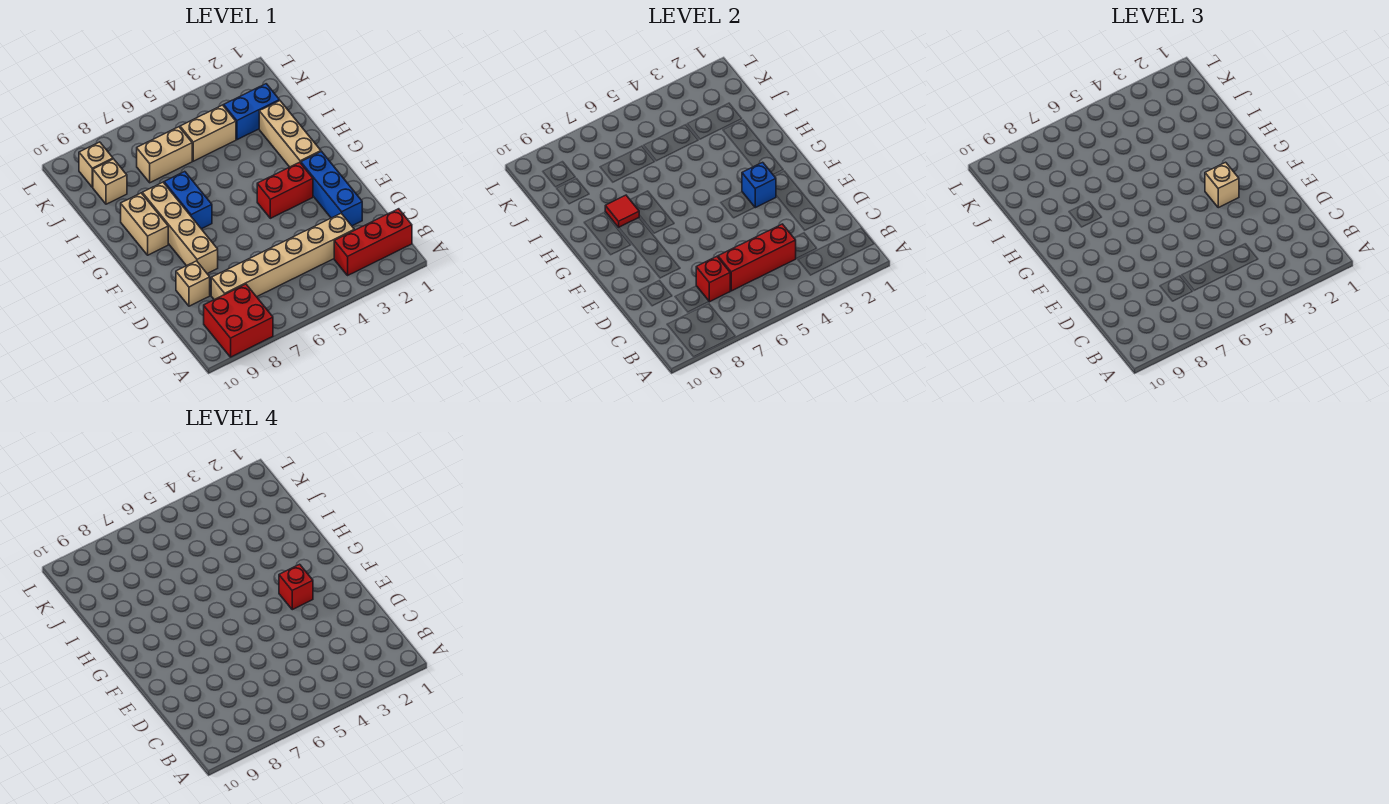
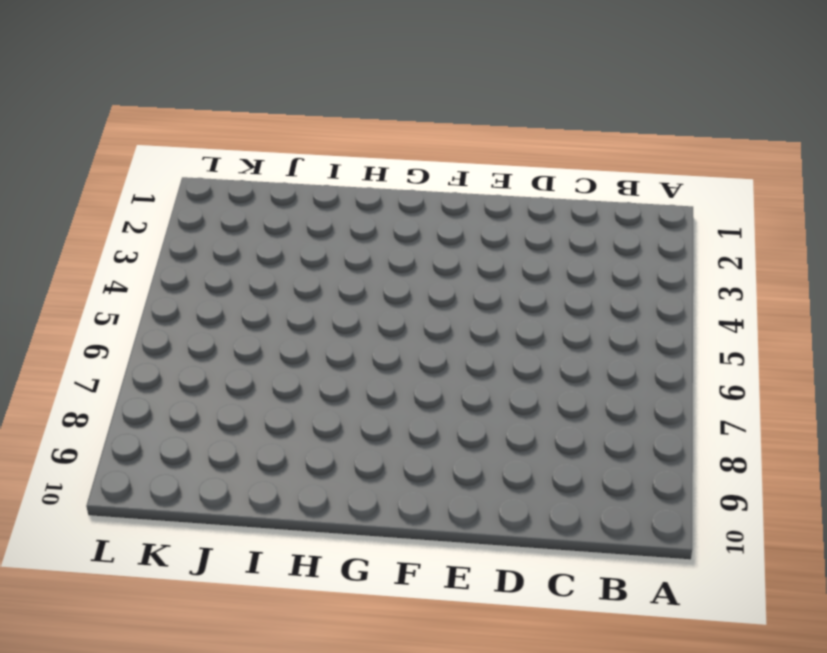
none -> red brick A8:B9 level 1
none -> red brick B1:B3 level 1
none -> tan brick C3:C8 level 1

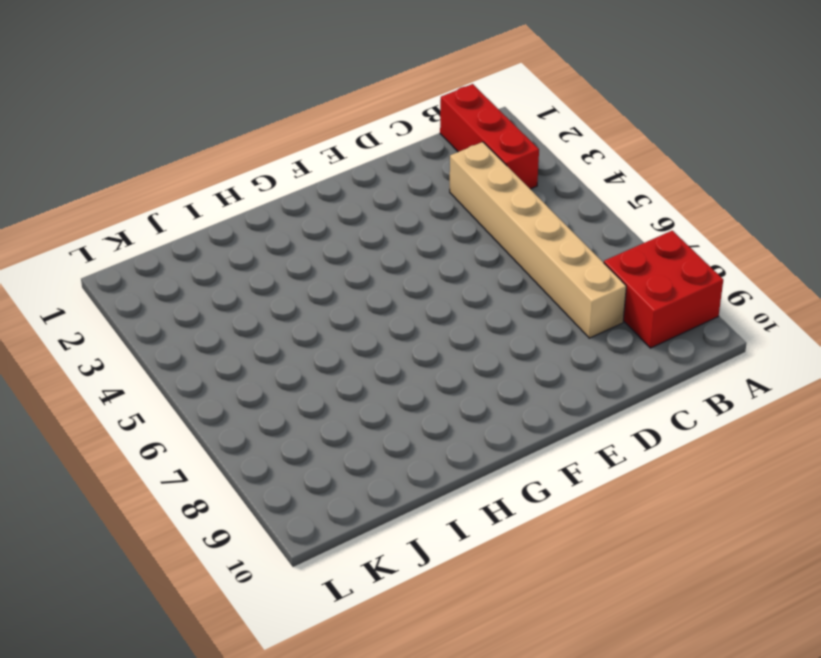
none -> blue brick D2:F2 level 1
none -> tan brick D9 level 1
none -> tan brick E8:H8 level 1

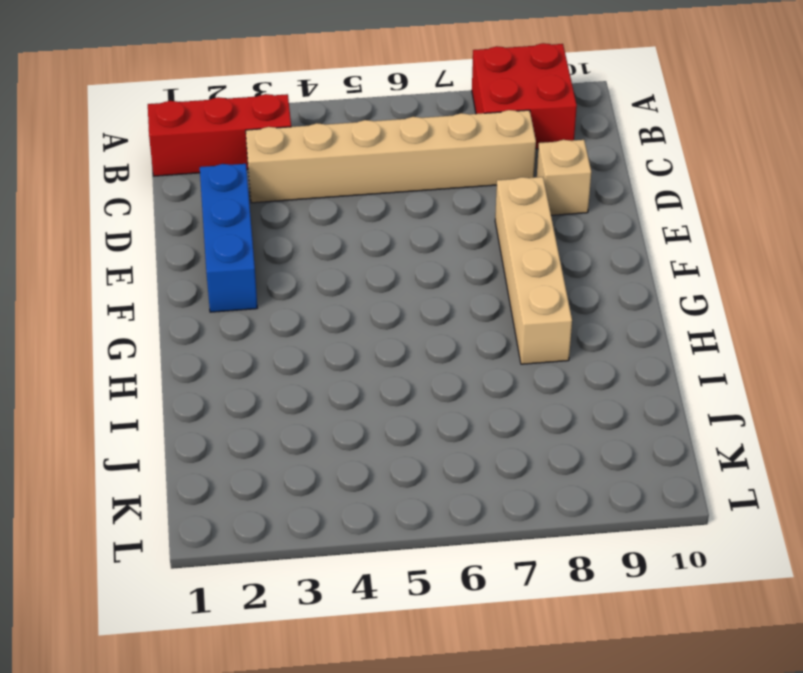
none -> red brick F3:F4 level 1
none -> tan brick G2:I2 level 1
none -> blue brick G7:H7 level 1

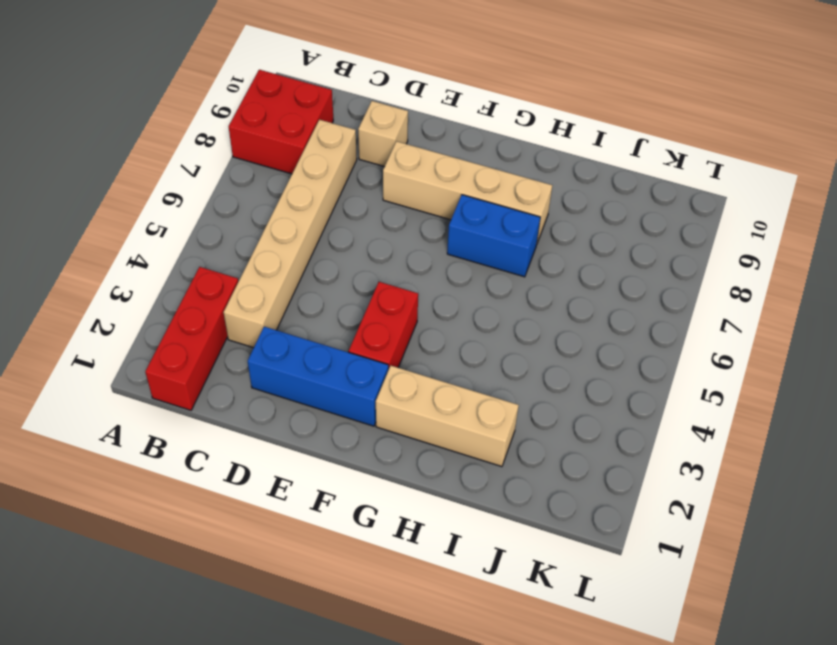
none -> tan brick G9:H9 level 1
none -> blue brick J2:J3 level 1
none -> tan brick J4:J5 level 1

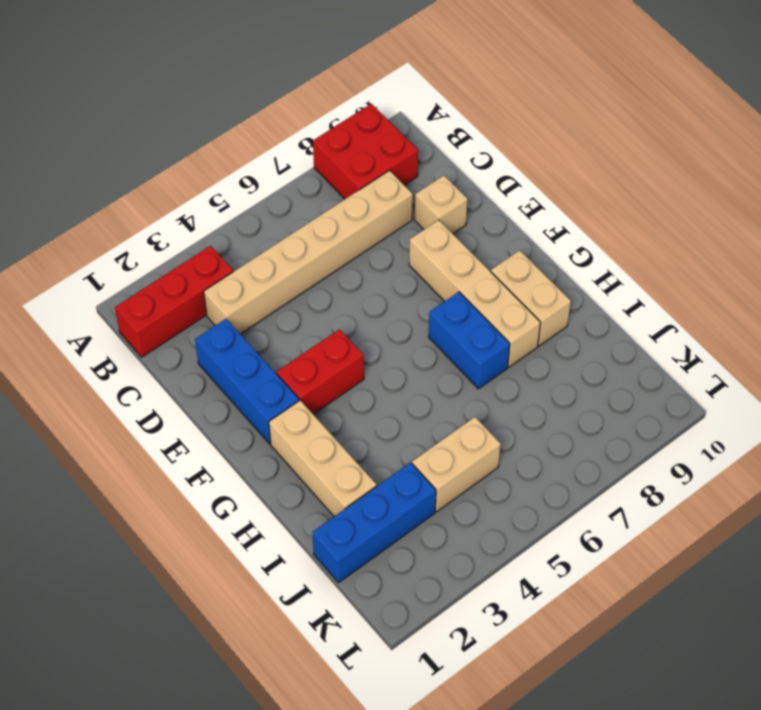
blue brick J1:J3 level 1 -> blue brick J2:J3 level 1
none -> tan brick J6:J7 level 1
none -> tan brick J9 level 1
none -> tan brick K9 level 1

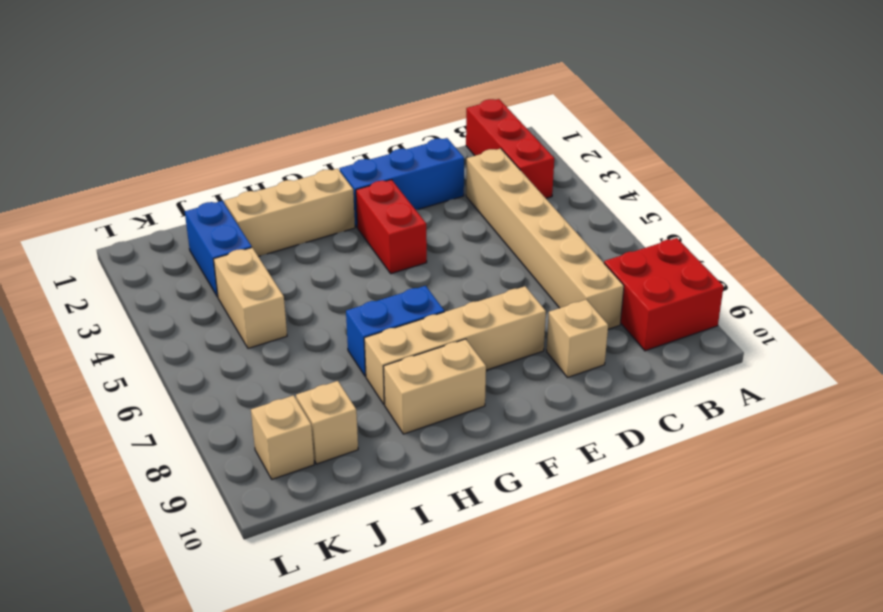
none -> tan brick J6:J7 level 1
none -> red brick C4:C6 level 2
none -> red brick C7 level 2

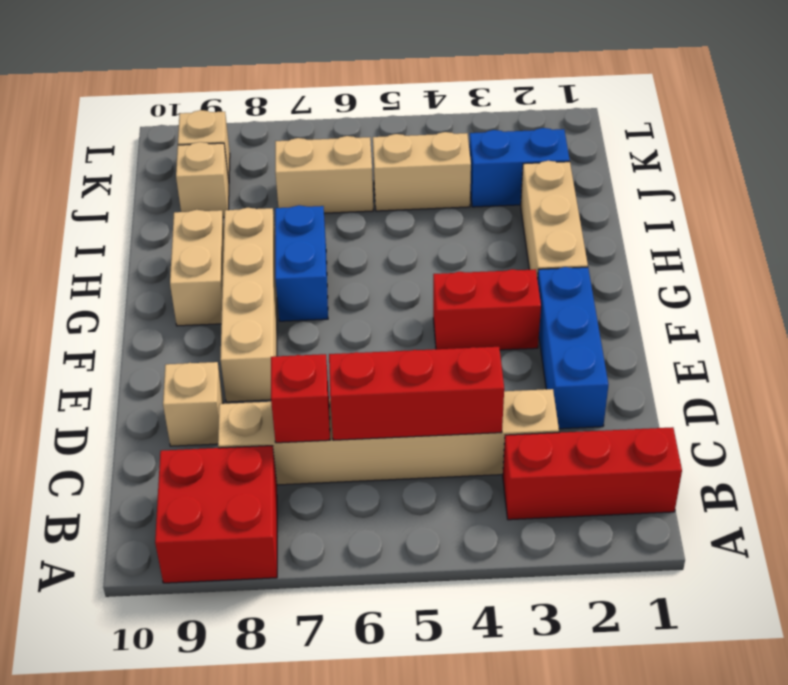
none -> blue brick F3 level 2
none -> red tile H8 level 2
none -> tan brick F3 level 3

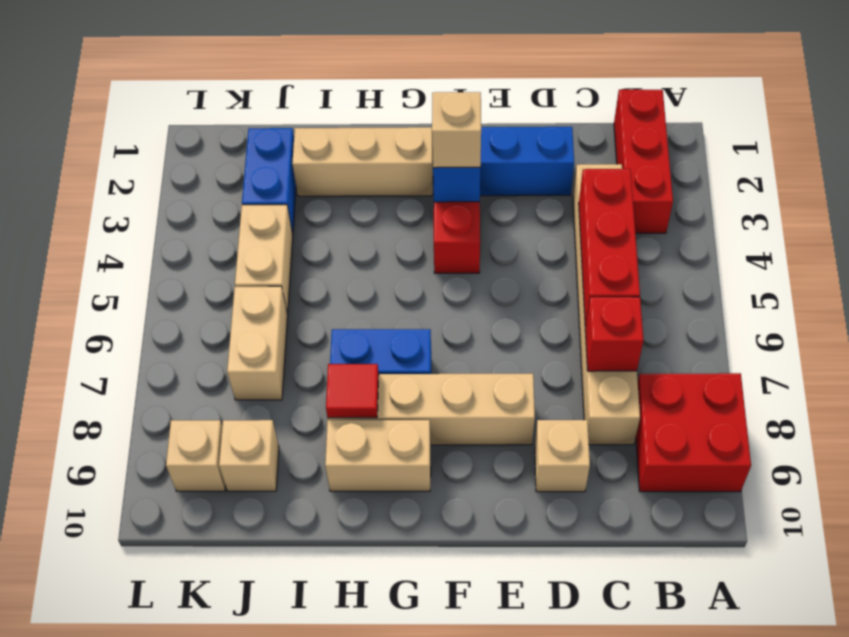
none -> red brick F3 level 4

